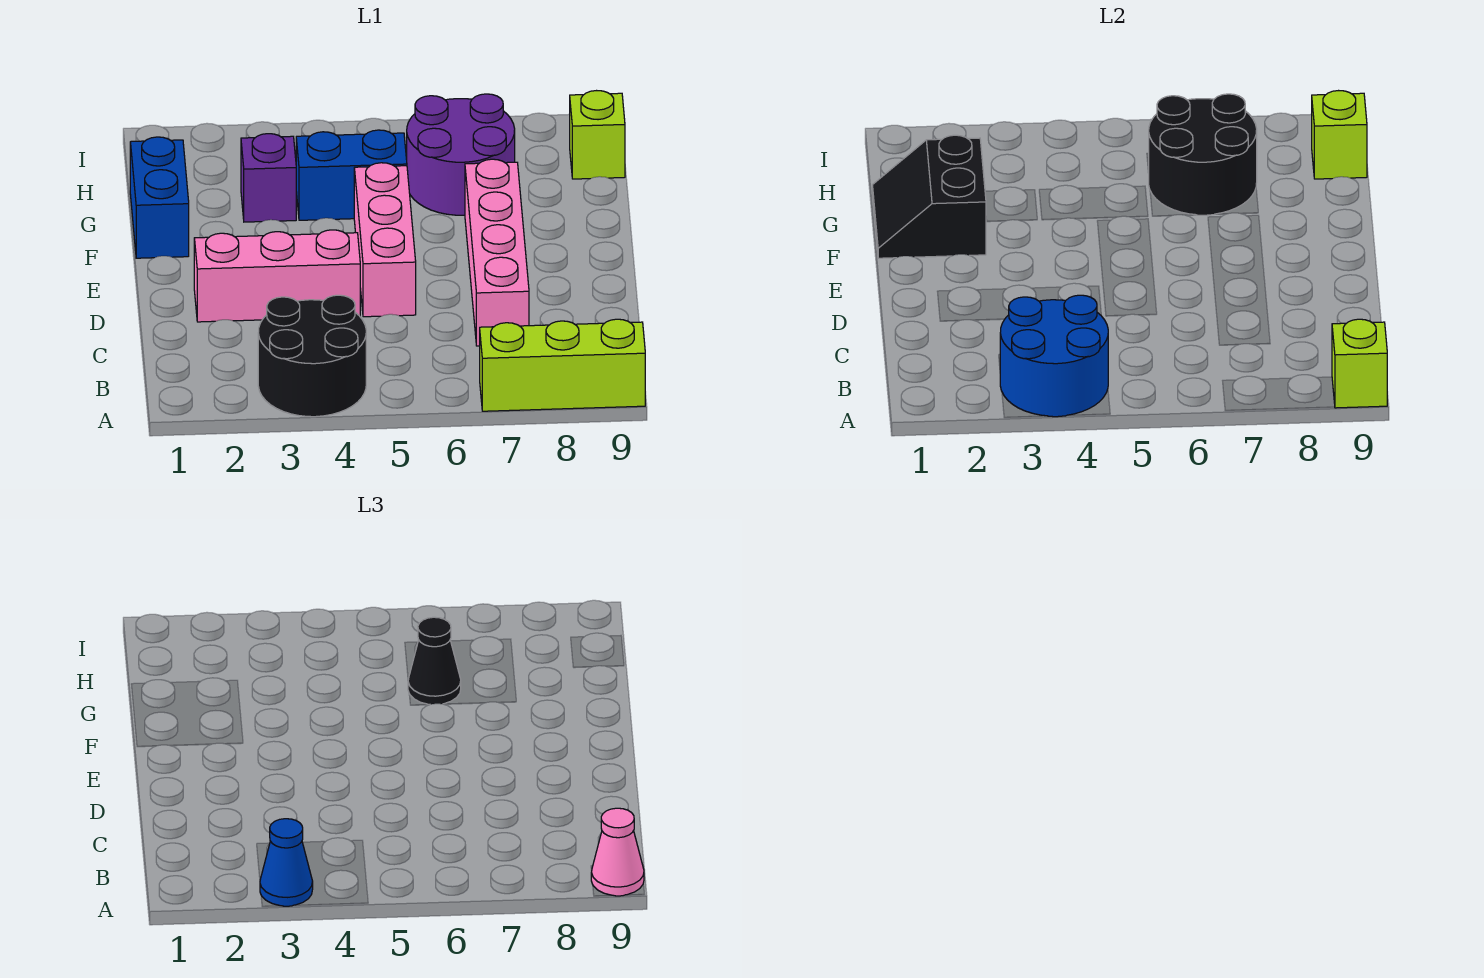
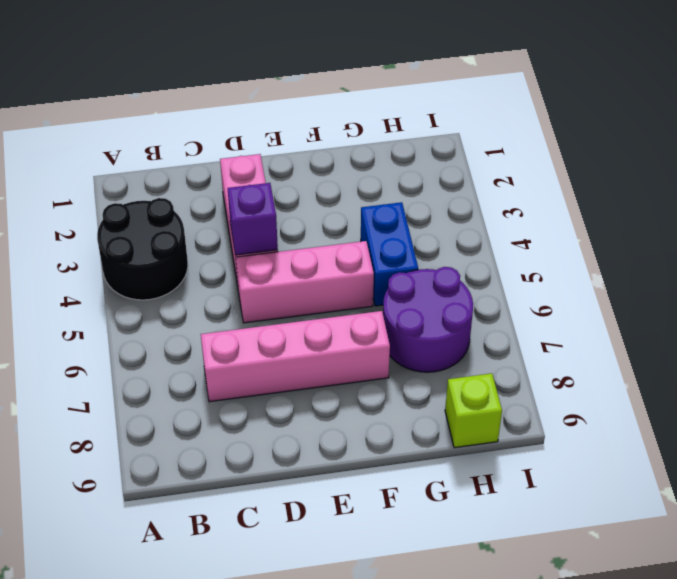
purple brick D4 level 2 -> purple brick G3 level 1
none -> lime brick A7:A9 level 1
none -> blue brick F1:G1 level 1
none -> blue round brick A3:B4 level 2

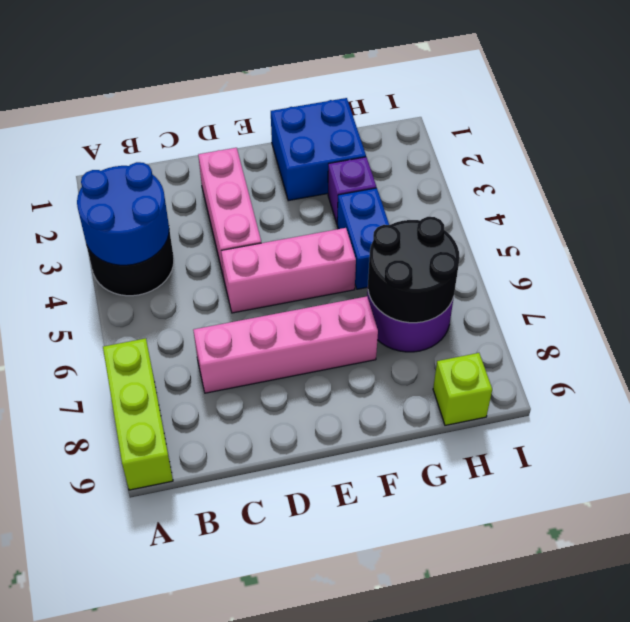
blue brick F1:G2 level 1 -> blue brick F1:G1 level 1
none -> lime brick A9 level 2
none -> black slope F1:G2 level 2 top 2
none -> lime brick H9 level 2

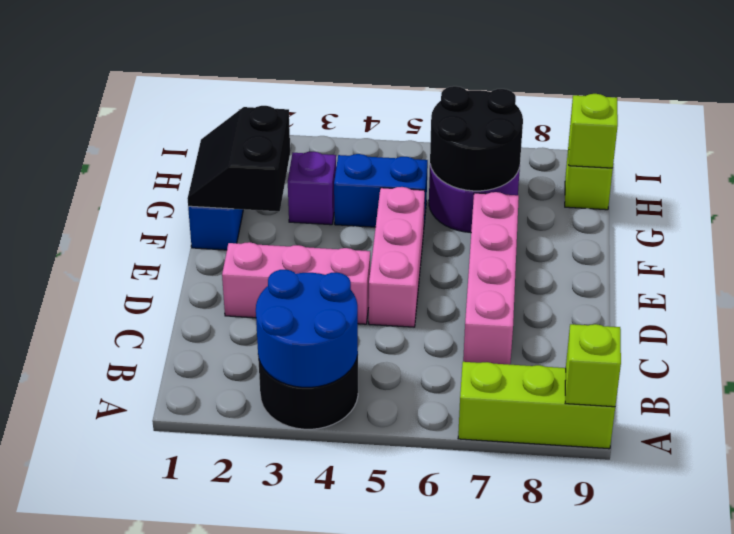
none -> blue cone A3 level 3
none -> pink cone A9 level 3
none -> black cone G6 level 3

